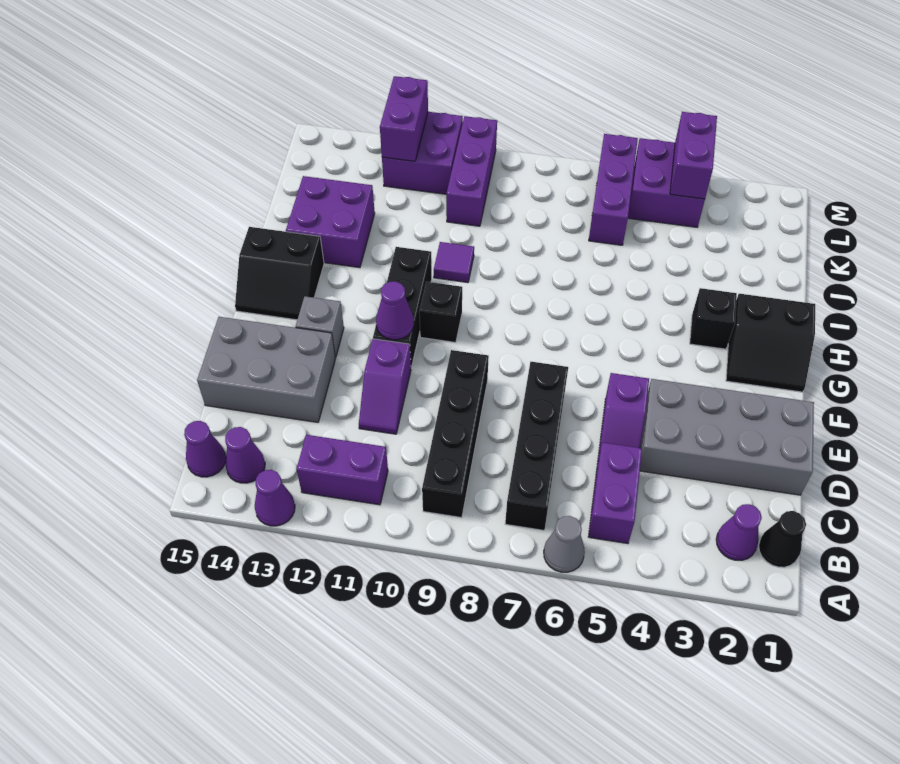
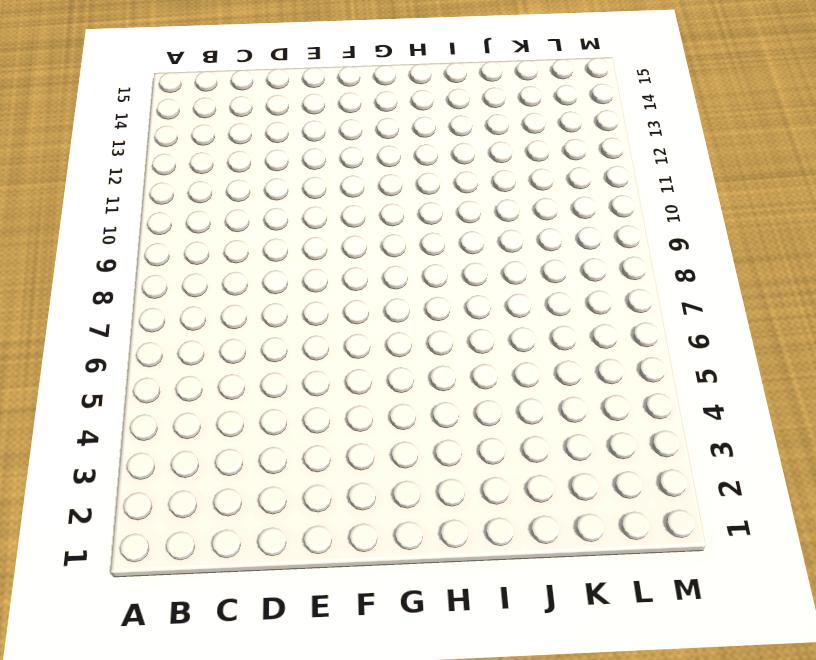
none -> grey cone A6 level 1
none -> purple cone A13 level 1
none -> black cone B1 level 1

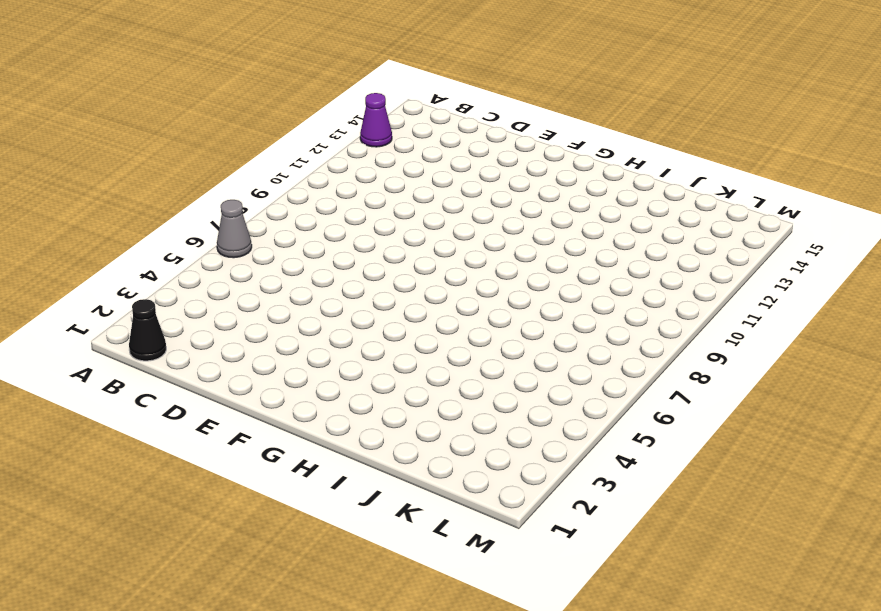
none -> purple cone B2 level 1
none -> purple brick B5:C5 level 1
none -> black brick B7:E7 level 1

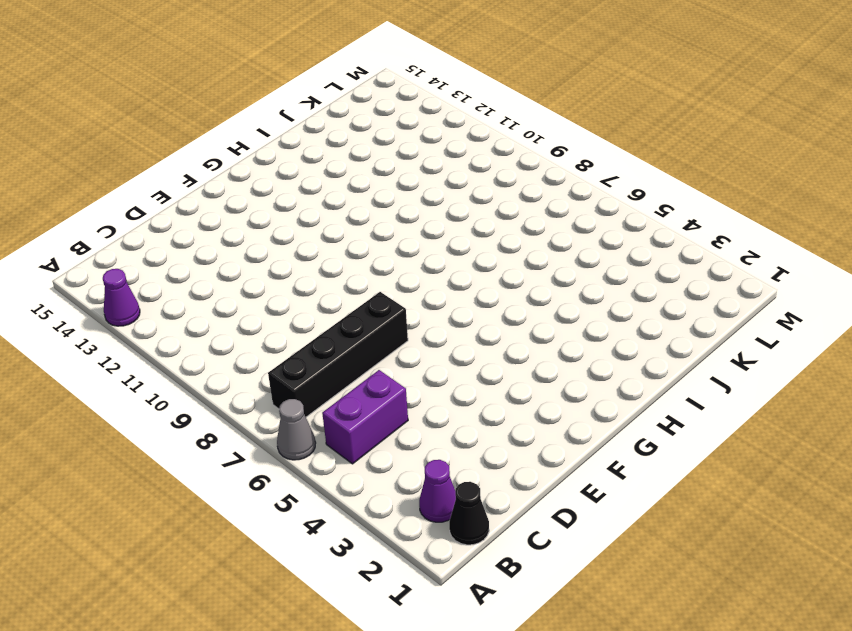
none -> black brick B9:E9 level 1
none -> purple brick B11:B12 level 1
none -> purple cone B14 level 1

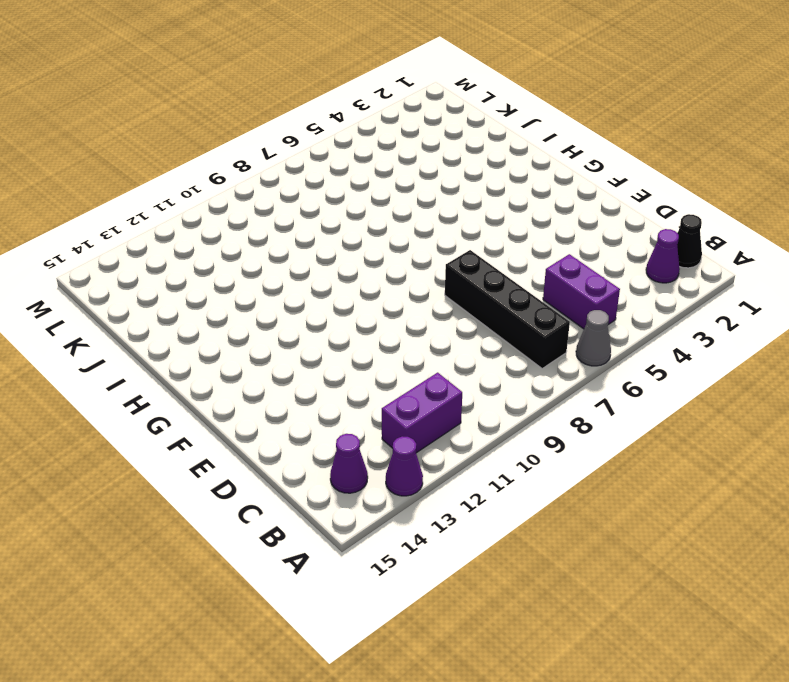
none -> black brick B9:E9 level 1
none -> purple cone B15 level 1
none -> grey brick D1:E4 level 1

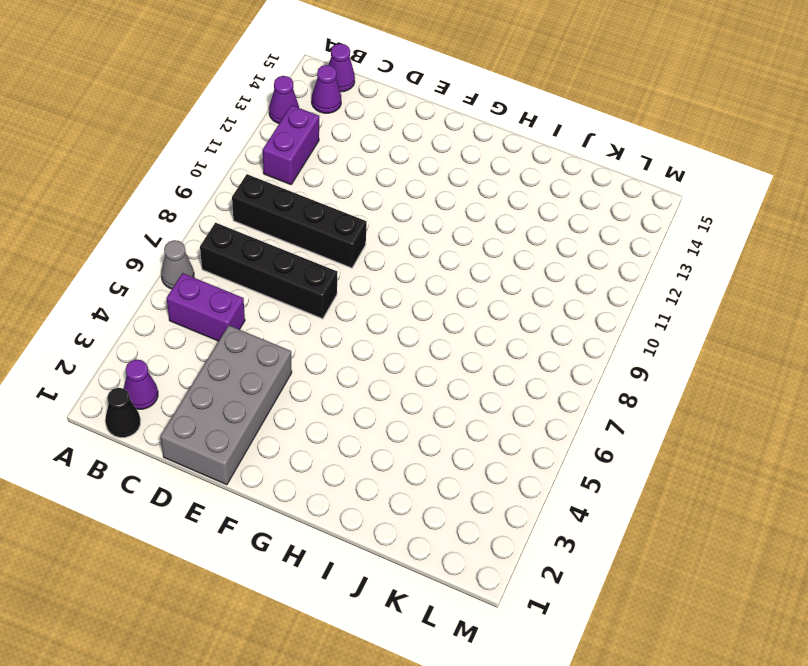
none -> purple slope D5:E5 level 1 top E
none -> purple slope D11:E11 level 1 top E
none -> grey brick D13:E15 level 1

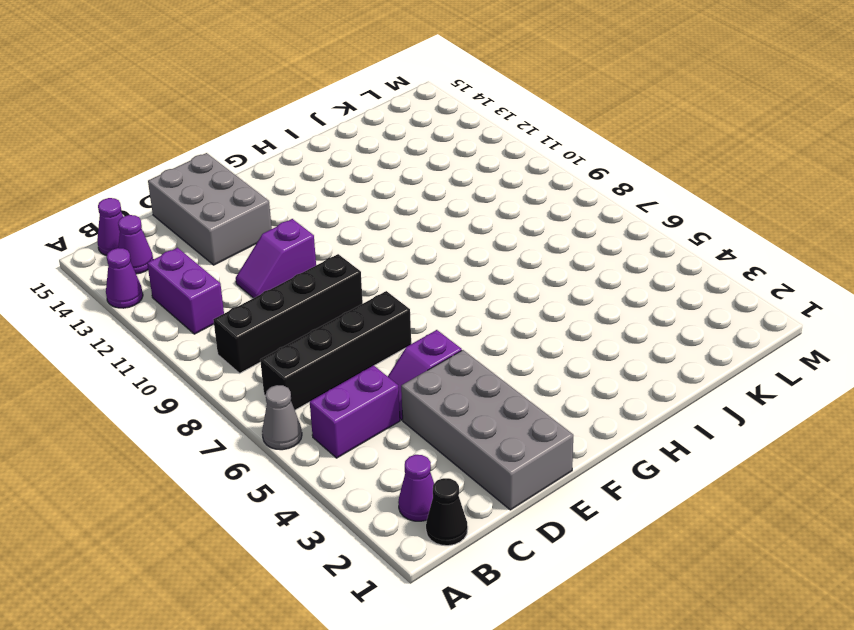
none -> black brick F11:H11 level 1
none -> grey brick F13 level 1
none -> black slope G1:H2 level 1 top H

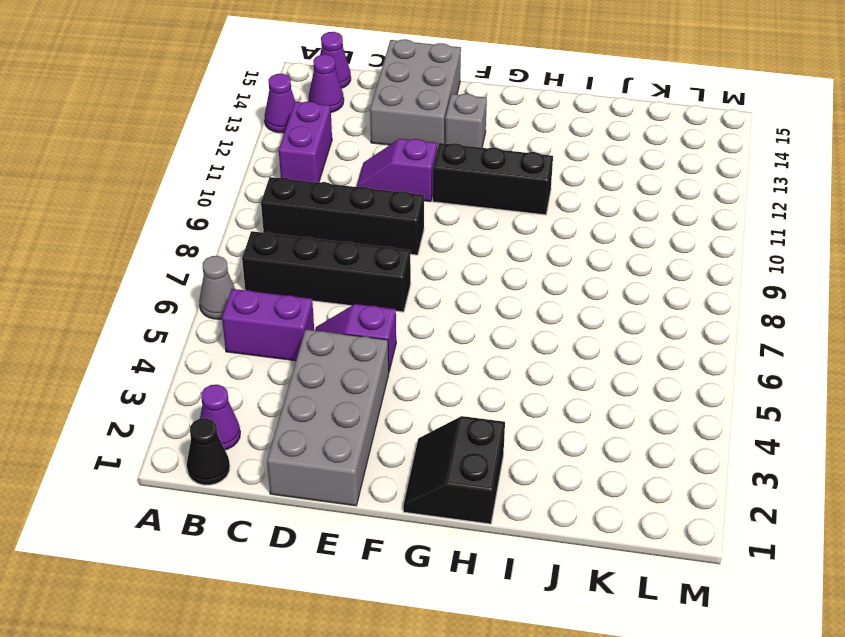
none -> black brick G10 level 1
none -> black slope G14:H15 level 1 top H
none -> black brick H3 level 1

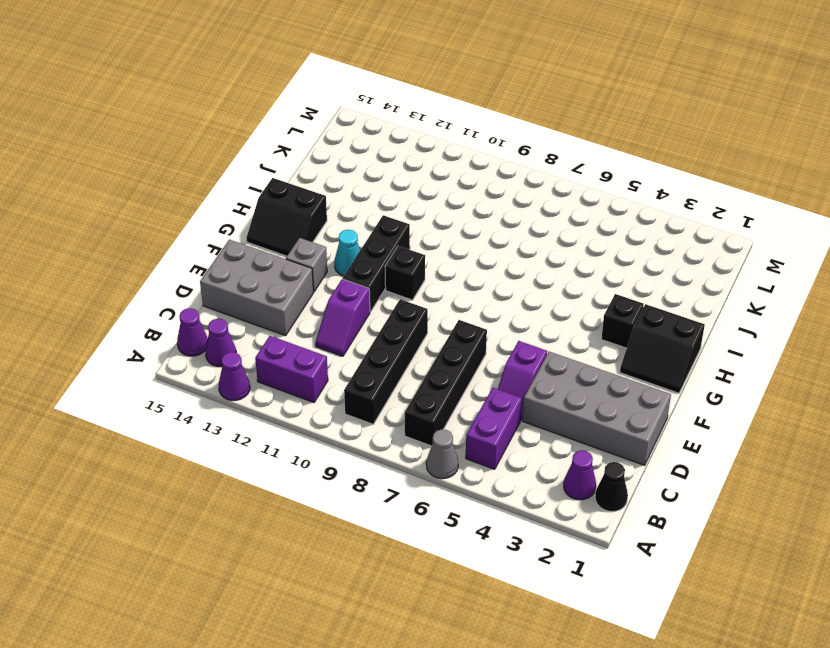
cyan cone G12 level 1 -> none
none -> purple tile I10 level 1
none -> purple brick I13:J14 level 1
none -> purple brick K6:M6 level 1

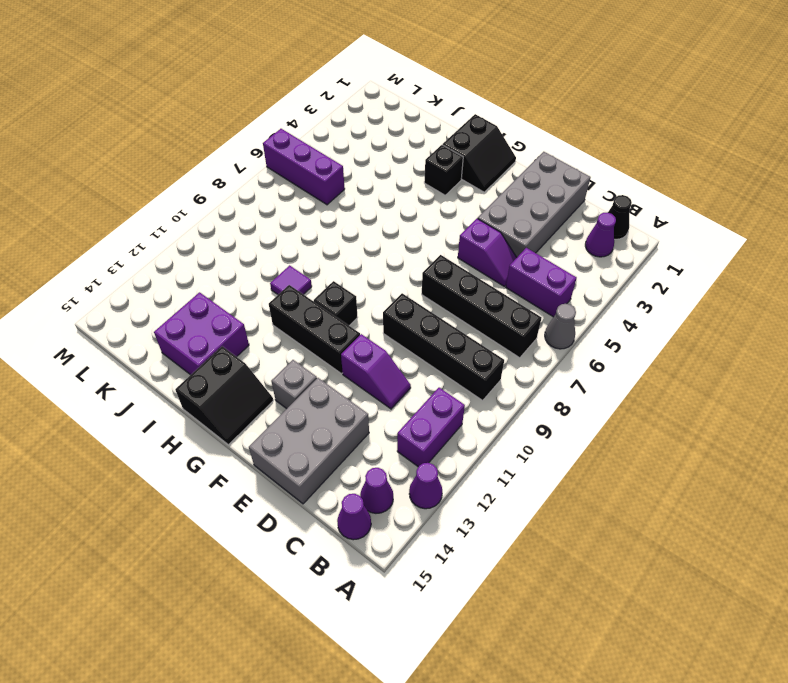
none -> purple brick K10:M10 level 1
none -> purple brick L4:M5 level 1
none -> purple brick L11:M12 level 1

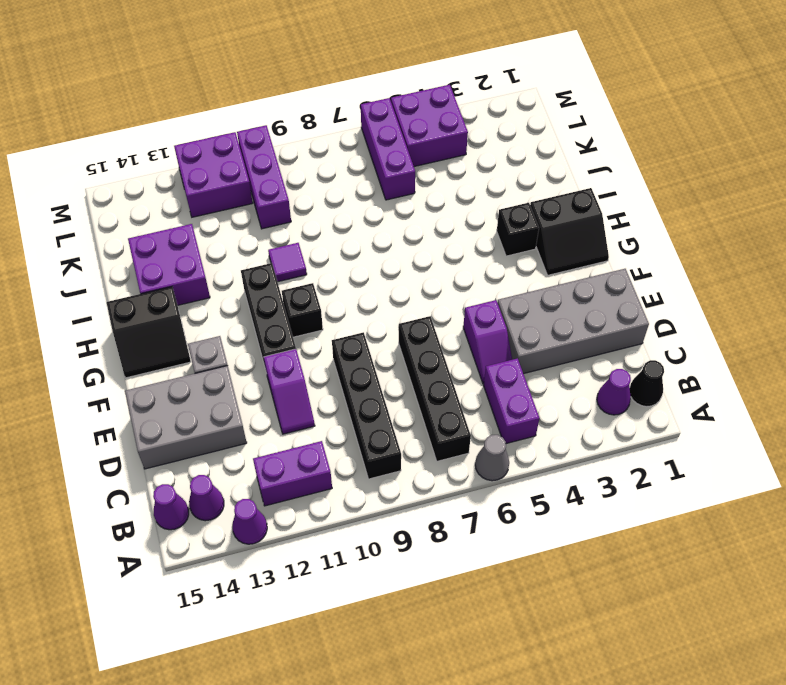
none -> purple cone F11 level 2
none -> purple brick L4:M4 level 2
none -> purple brick L12:M12 level 2

